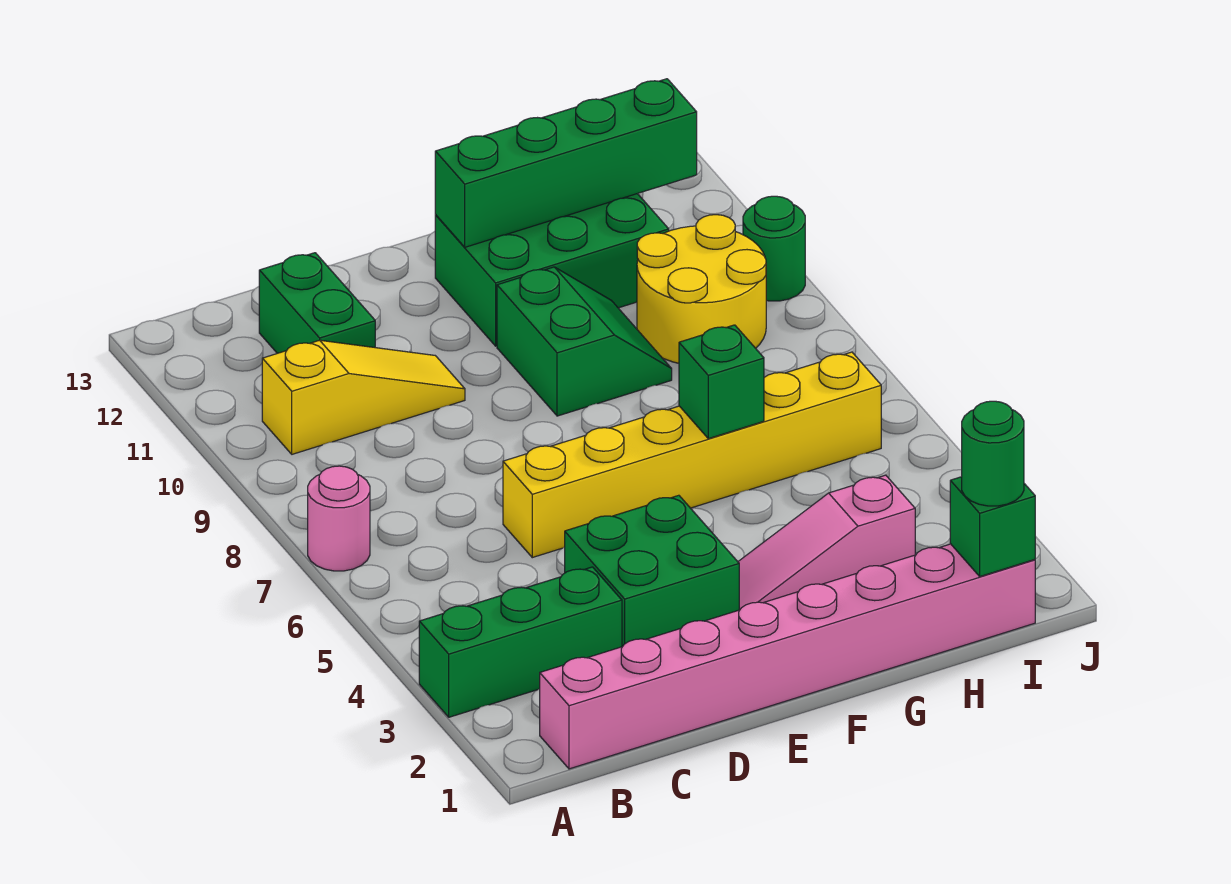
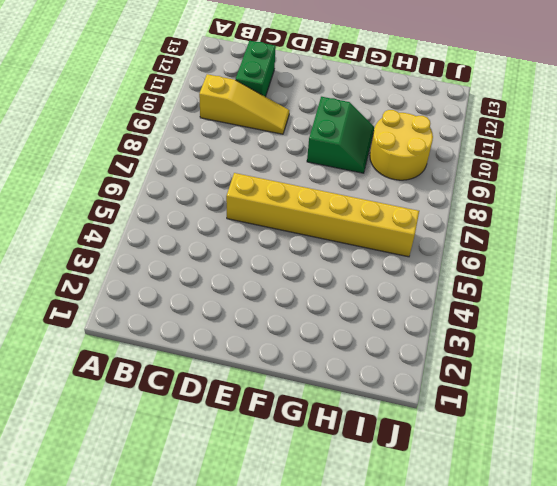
none -> green brick A3:C3 level 1
none -> pink round brick A7 level 1
none -> pink brick B1:I1 level 1

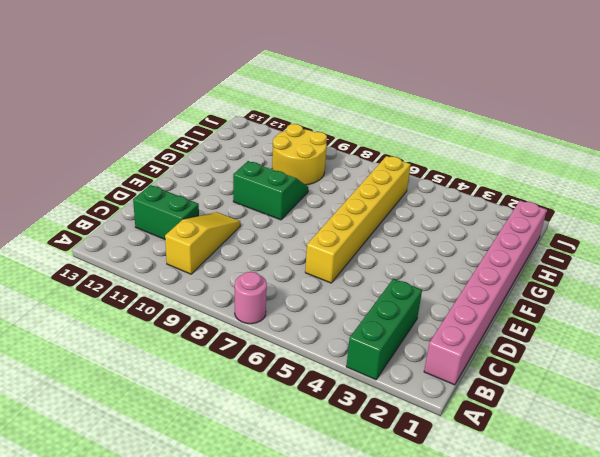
none -> green brick D3:E4 level 1
none -> pink slope F3:H3 level 1 top H
none -> green brick F11:H12 level 1

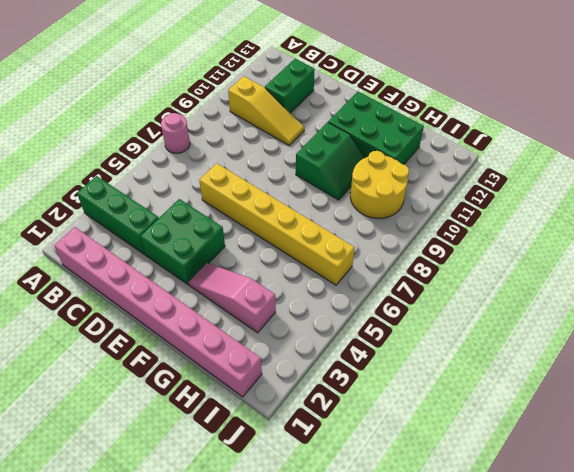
none -> green round brick J10 level 1
none -> green brick F12:I12 level 2
none -> green brick G6 level 2

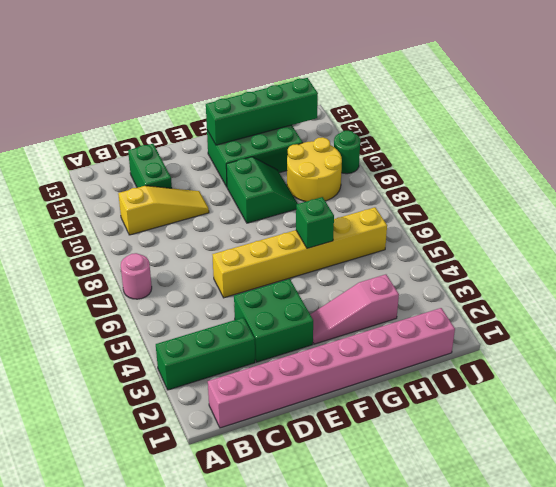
none -> green brick I1 level 2
none -> green round brick I1 level 3

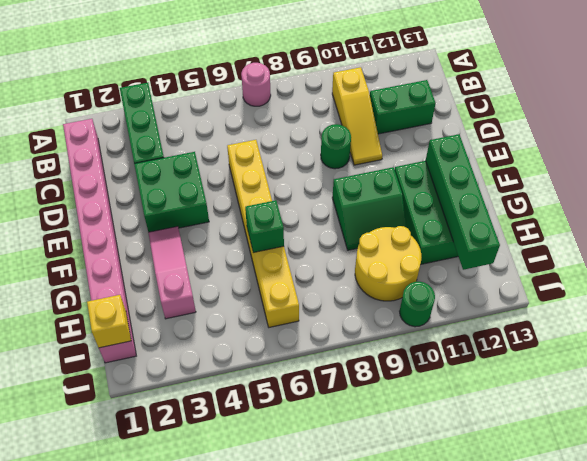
green round brick D9 level 1 -> green round brick I1 level 3
yellow brick I1 level 2 -> green brick I1 level 2

